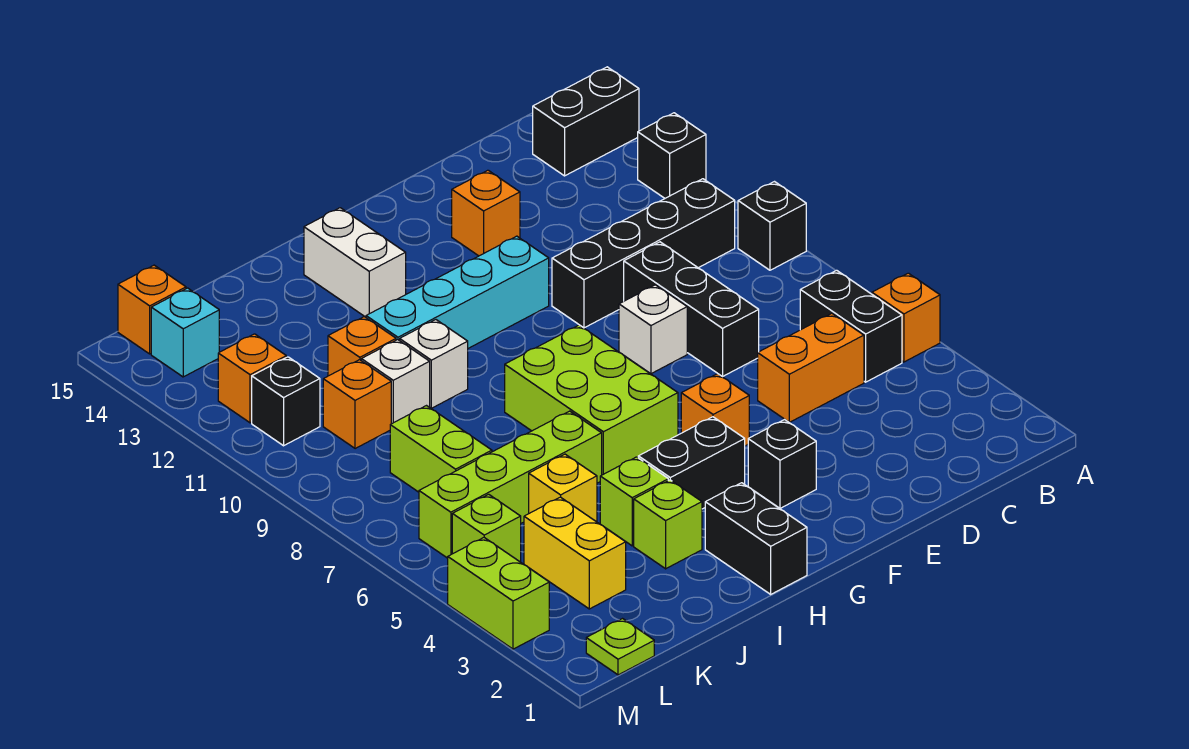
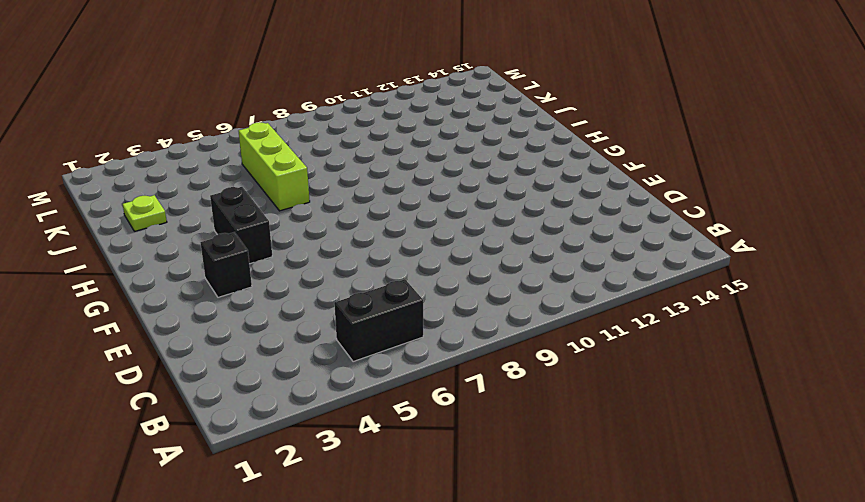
lime brick I6:K6 level 1 -> lime brick I6:L6 level 1
lime plate J2 level 1 -> lime plate L1 level 1
none -> orange brick A5 level 1
none -> black brick A9 level 1
none -> black brick A12 level 1
none -> black brick A14:B14 level 1

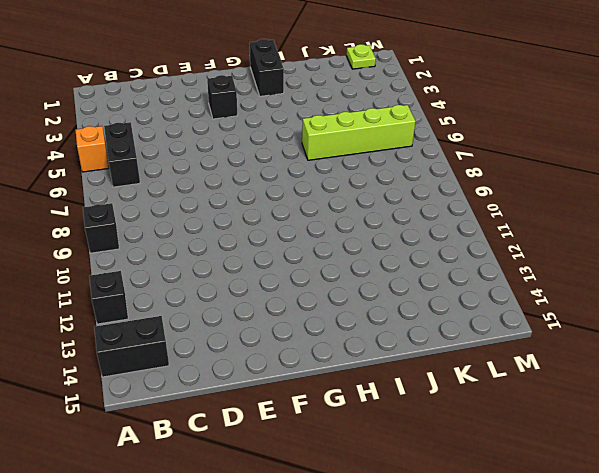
none -> black brick B10:E10 level 1
none -> orange brick C5:D5 level 1
none -> black brick D7:D9 level 1
none -> white brick E8 level 1

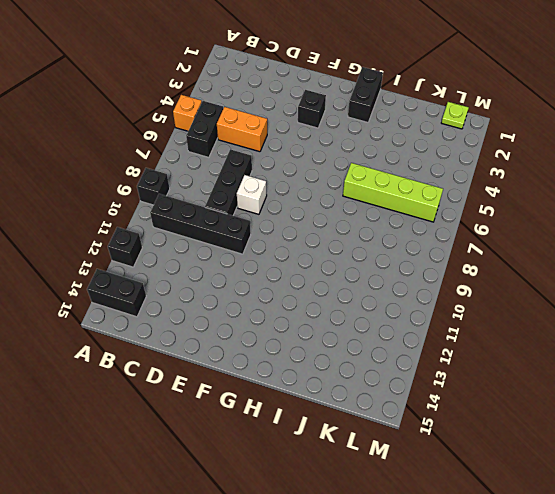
none -> orange brick E13 level 1
none -> orange brick F5 level 1
none -> cyan brick F11:I11 level 1
none -> black brick G4:H4 level 1

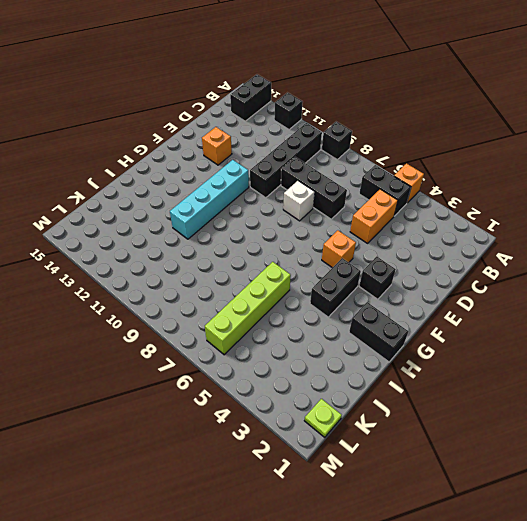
none -> lime brick G6:H8 level 1
none -> white brick H13:H14 level 1
none -> lime brick I3 level 1
none -> lime brick I4 level 1

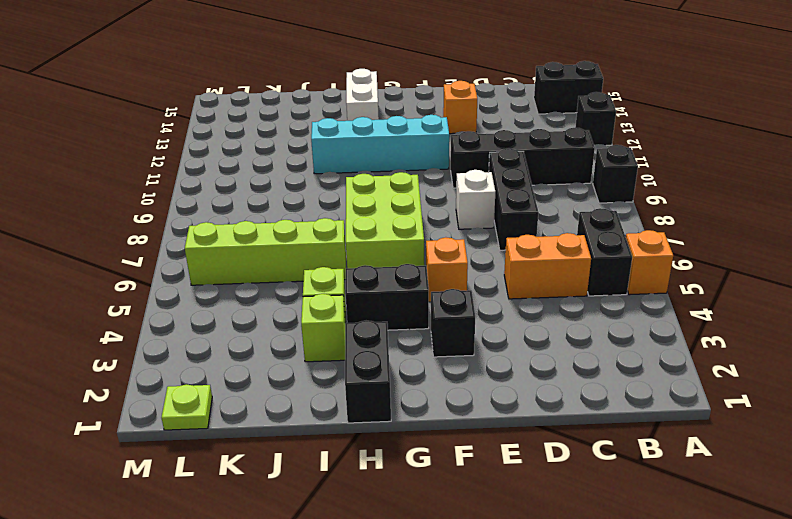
none -> white brick I10 level 1
none -> yellow brick J5 level 1
none -> white brick J10 level 1
none -> orange brick J11 level 1

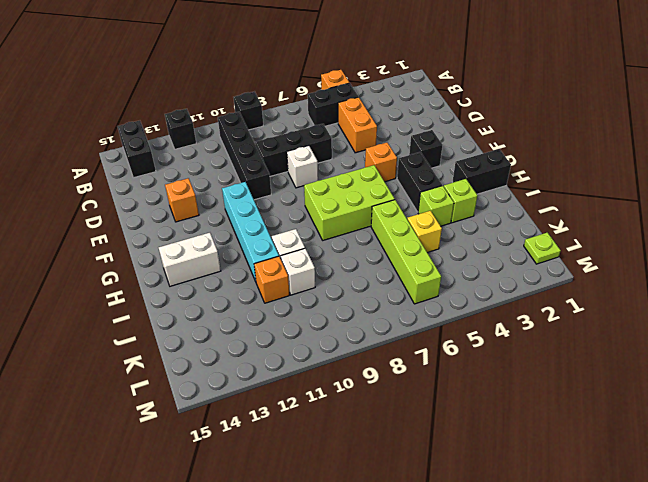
none -> yellow brick K3:K4 level 1
none -> lime brick K7:K8 level 1
none -> orange brick K10 level 1
none -> lime brick L5 level 1

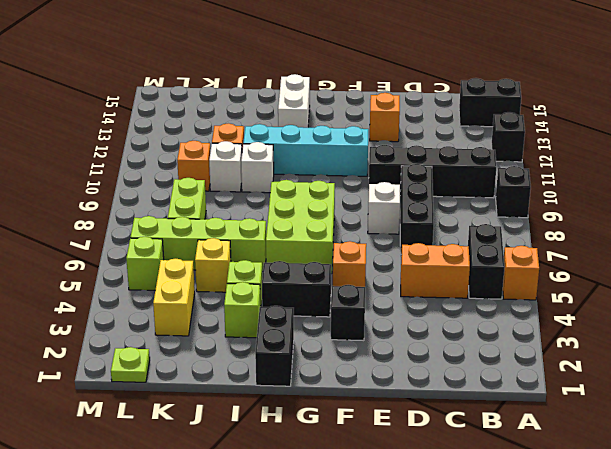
none -> black brick L11 level 1
none -> orange brick L12 level 1
none -> cyan brick L14 level 1
none -> orange brick L15 level 1

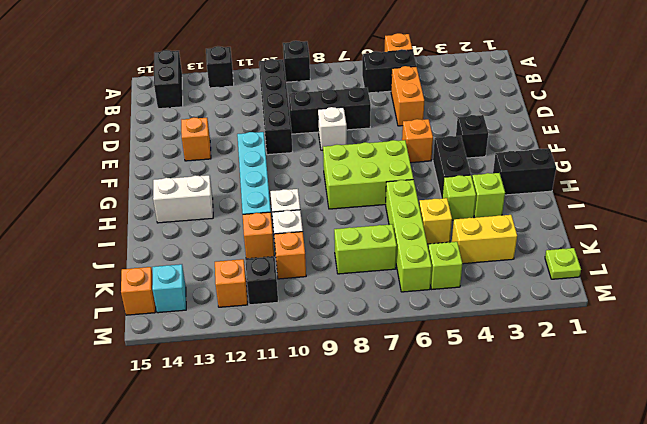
none -> lime brick M3:M4 level 1

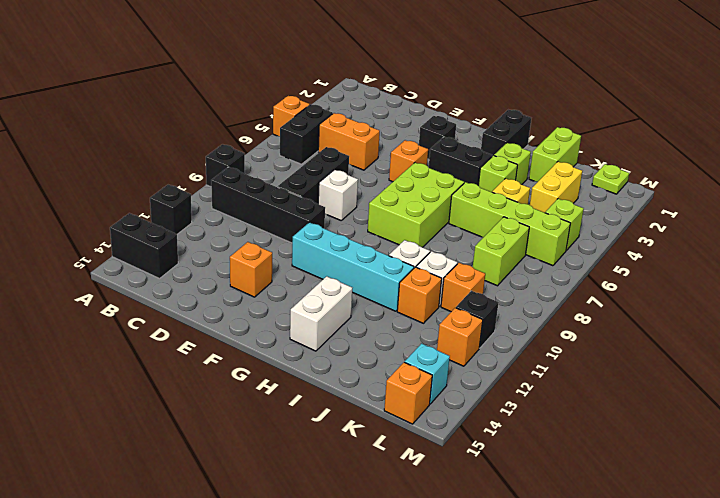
lime brick J1:J2 level 1 -> lime brick M3:M4 level 1

